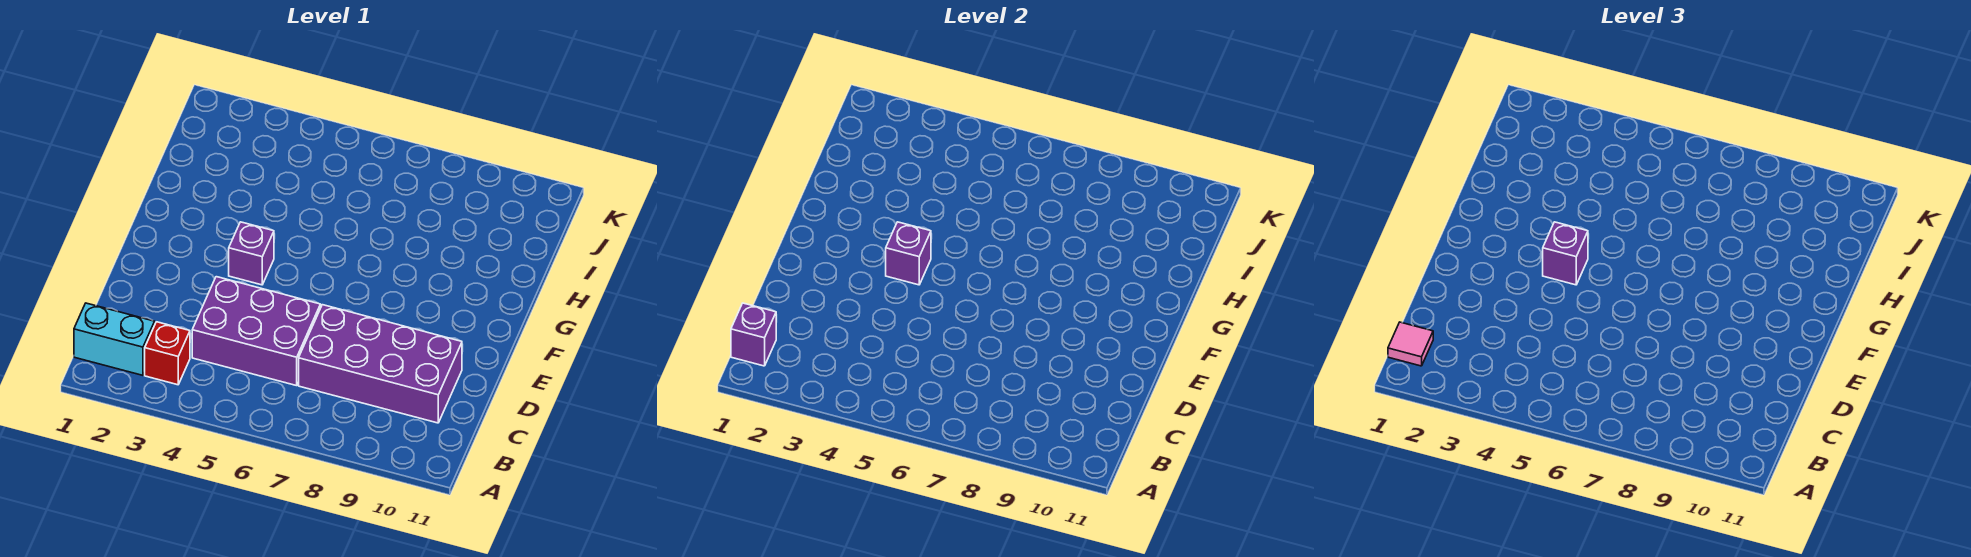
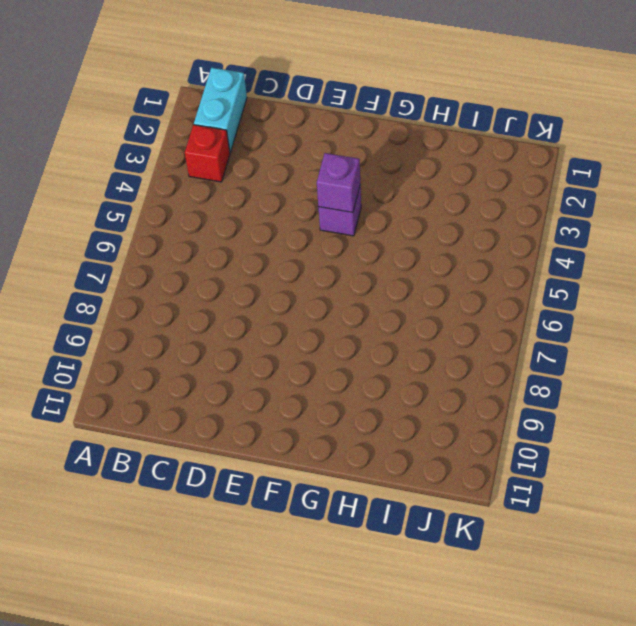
none -> purple brick C4:D6 level 1
none -> purple brick C7:D10 level 1

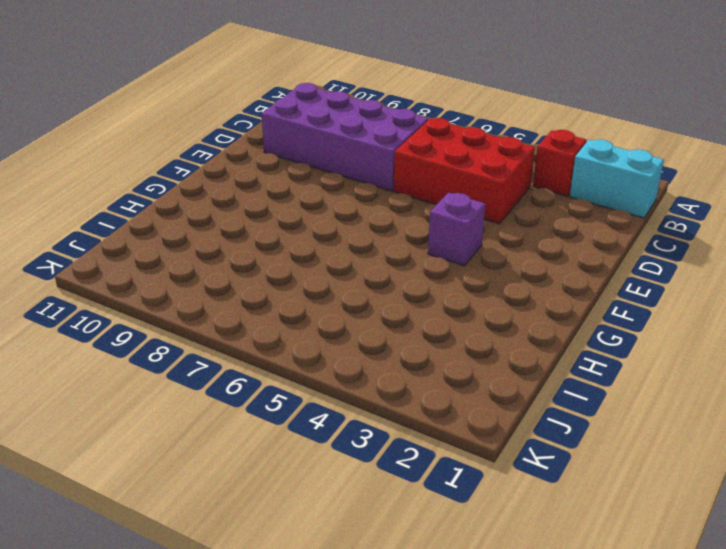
red brick C4:D6 level 1 -> purple brick C4:D6 level 1
none -> purple brick B1 level 2
none -> purple brick F4 level 2

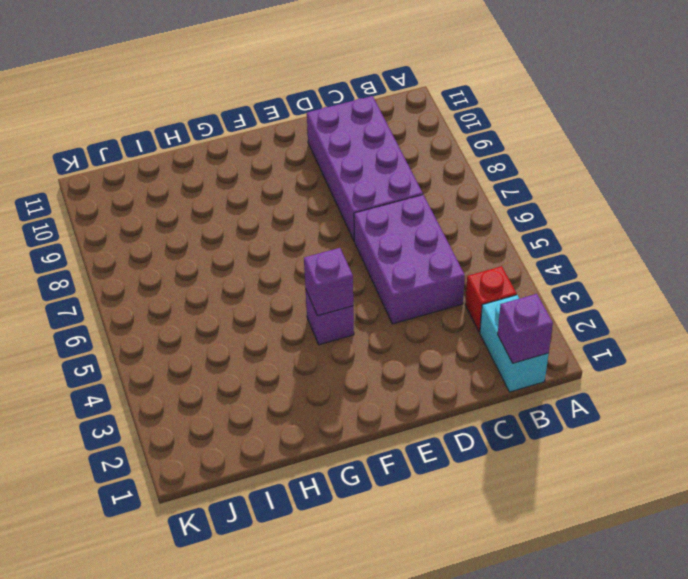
none -> pink tile B1 level 3
none -> purple brick F4 level 3

